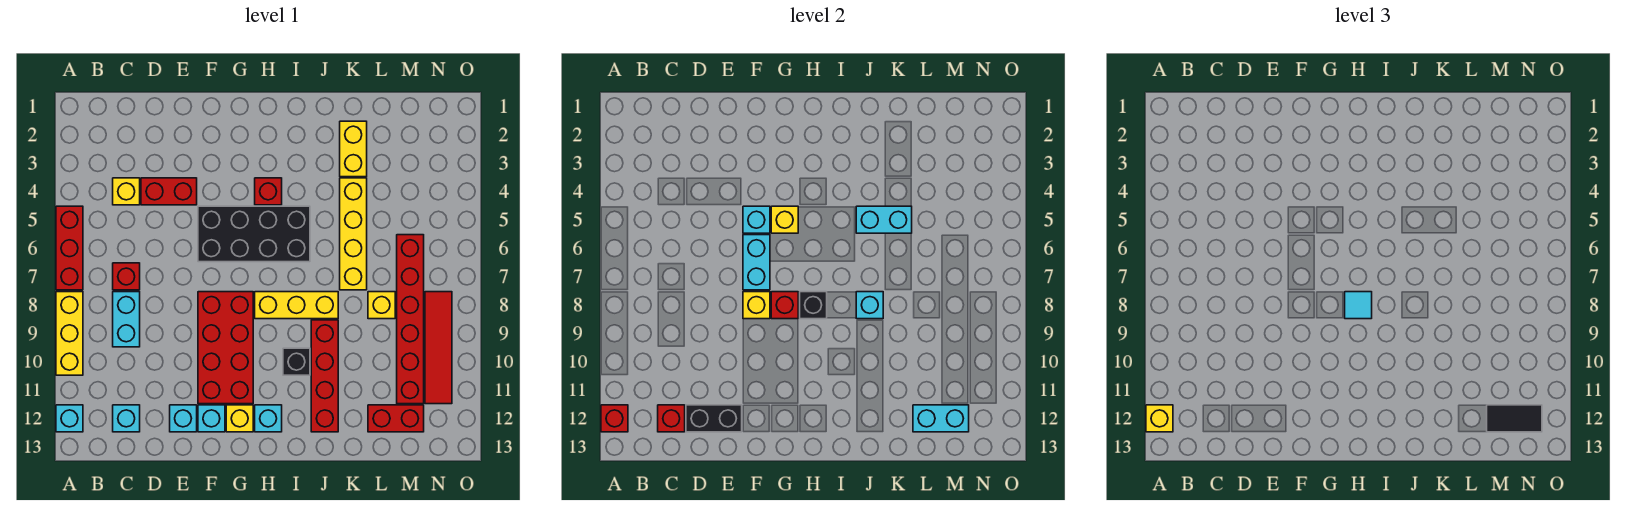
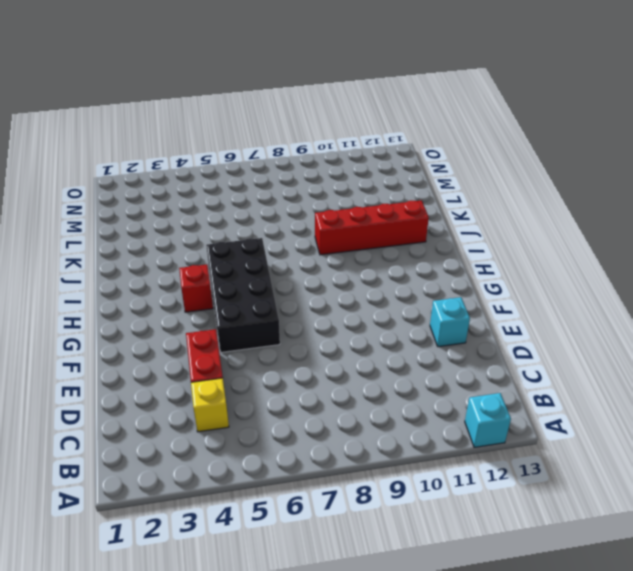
none -> red brick A5:A7 level 1
none -> yellow brick A8:A10 level 1
none -> red brick C7 level 1
none -> cyan brick C8:C9 level 1

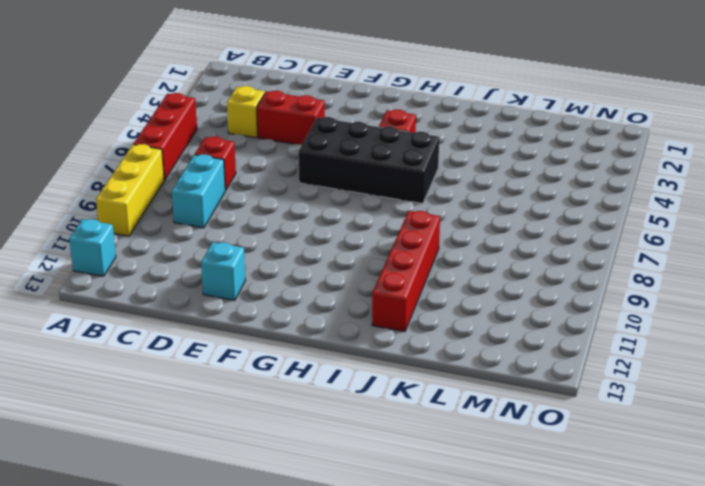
none -> cyan brick C12 level 1
none -> red brick F8:G11 level 1
none -> cyan brick F12 level 1
none -> yellow brick G12 level 1

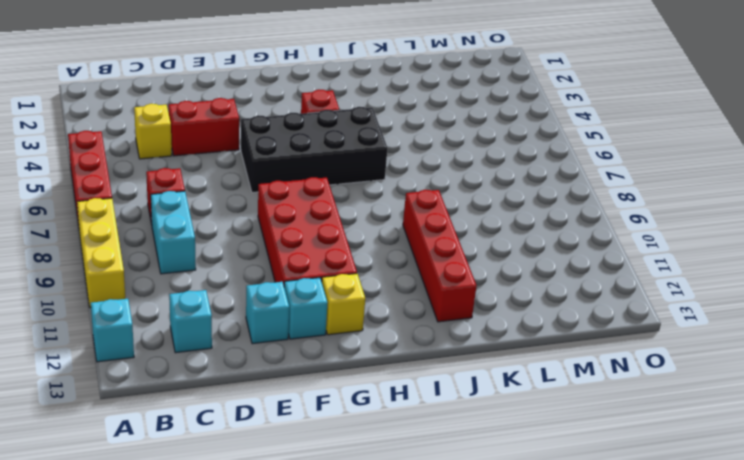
none -> yellow brick H8:J8 level 1
none -> cyan brick H12 level 1
none -> black brick I10 level 1
none -> yellow brick K2:K3 level 1

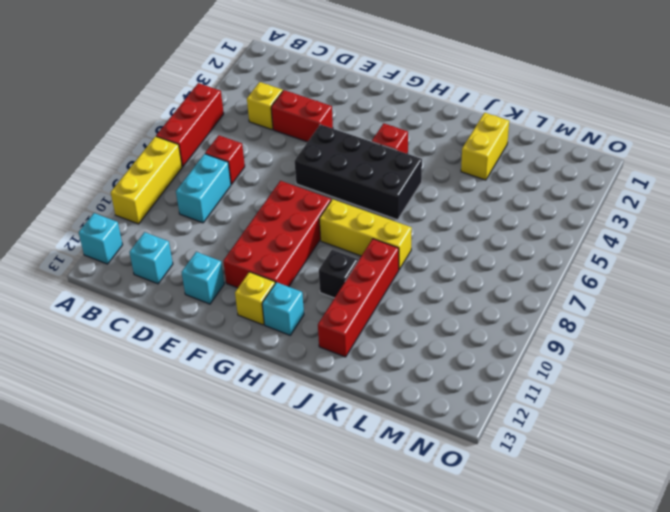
none -> cyan brick F12 level 1
none -> yellow brick K4:K7 level 1
none -> yellow brick L8 level 1
none -> red brick L12:M12 level 1

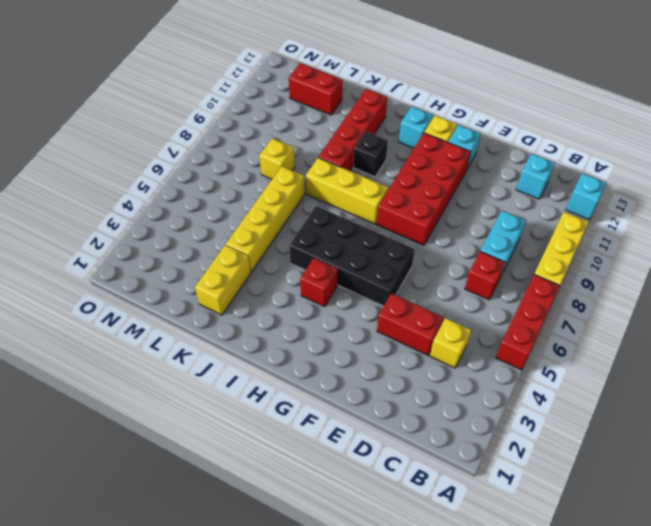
none -> cyan brick E12 level 1
none -> red brick M6:M11 level 1
none -> red tile N8:N11 level 1
none -> red brick A12 level 2

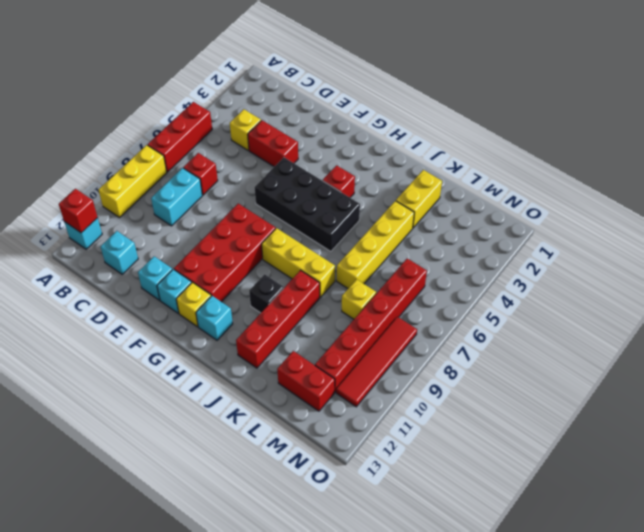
none -> red brick C12 level 2
none -> black brick D12:E12 level 2
none -> cyan brick F5 level 2
none -> cyan brick F6:F7 level 2

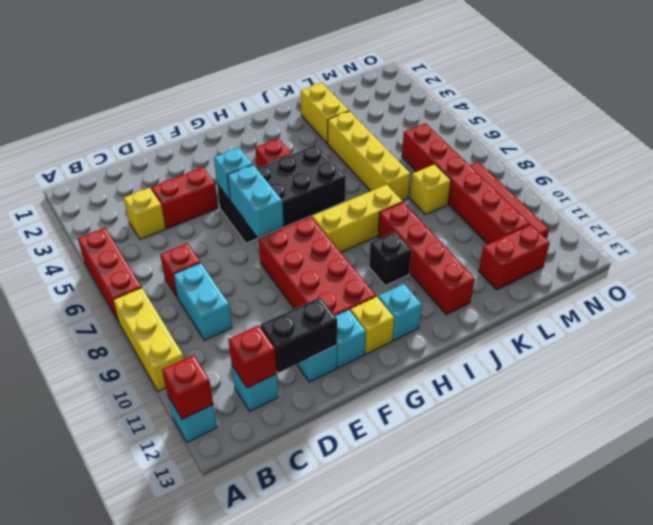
none -> yellow brick F8 level 2
none -> yellow brick G5 level 2
none -> red brick G8 level 2
none -> black brick H8 level 2

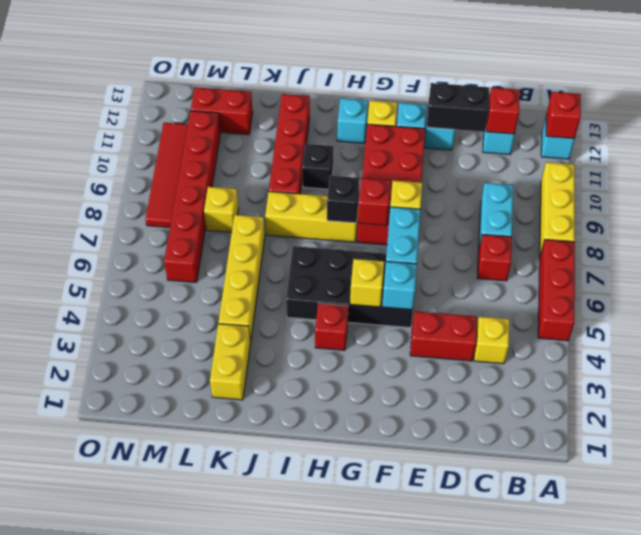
none -> cyan brick J5:K5 level 2
none -> cyan brick J8 level 2
none -> cyan brick L12:M12 level 2
none -> yellow brick A12 level 3

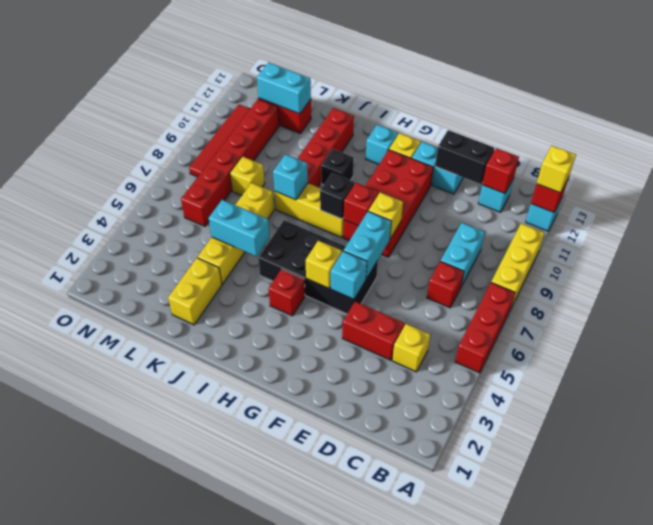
none -> cyan tile H8 level 3
none -> black tile M12:N12 level 3

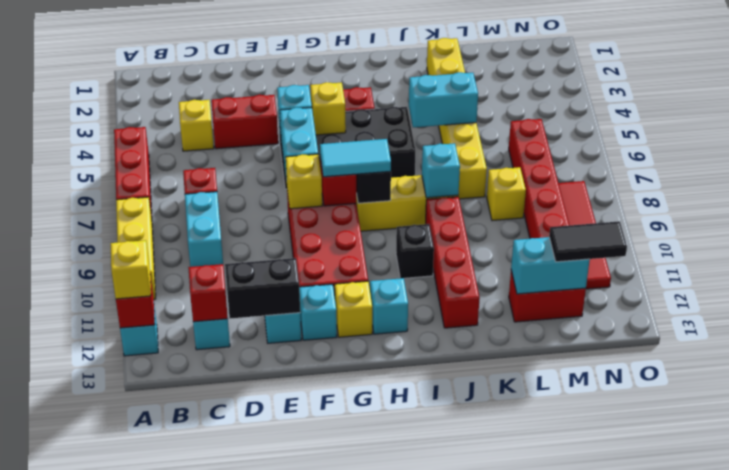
cyan tile G8:H8 level 3 -> cyan tile H8 level 3

